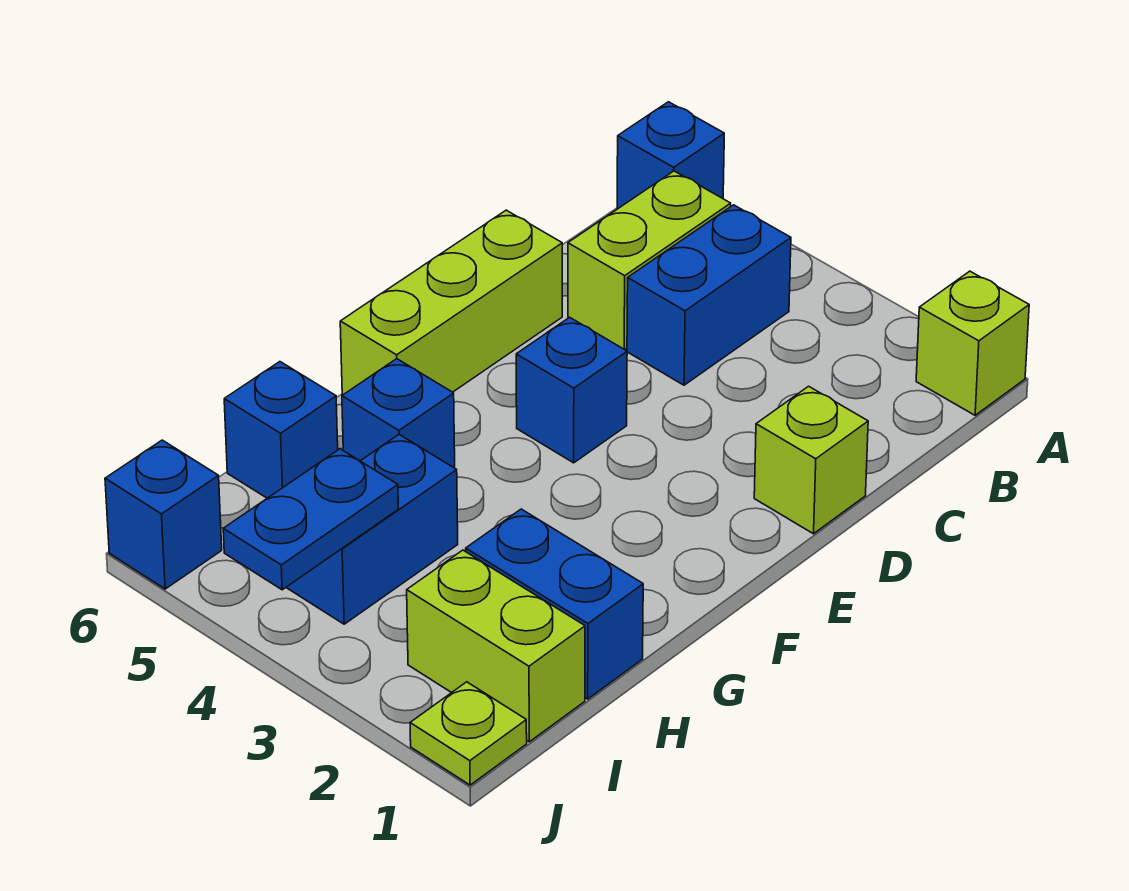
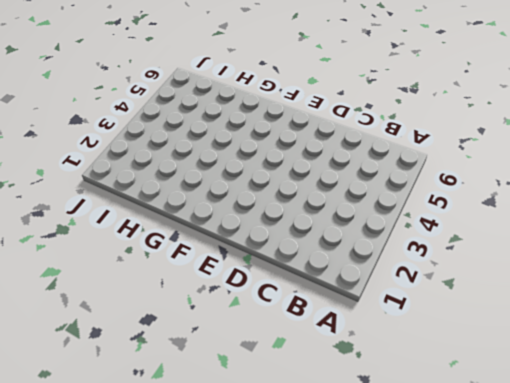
none -> lime brick A1 level 1
none -> blue brick A6 level 1
none -> blue brick B4:C4 level 1

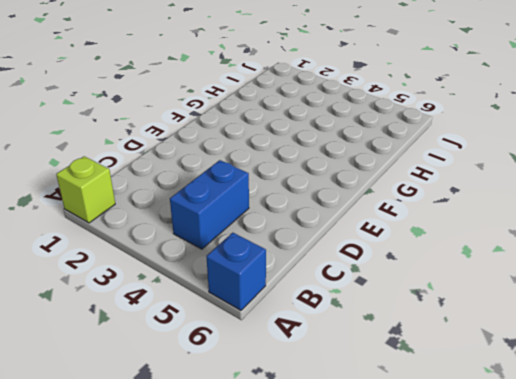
none -> lime brick B5:C5 level 1
none -> lime brick D1 level 1
none -> lime brick D6:F6 level 1

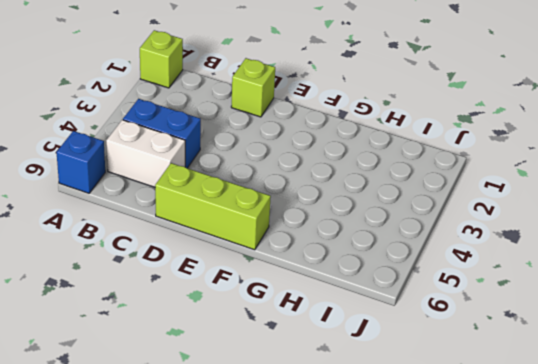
white brick B5:C5 level 1 -> lime brick B5:C5 level 1
none -> blue brick E4 level 1
none -> blue brick G5 level 1
none -> blue brick H1:H2 level 1

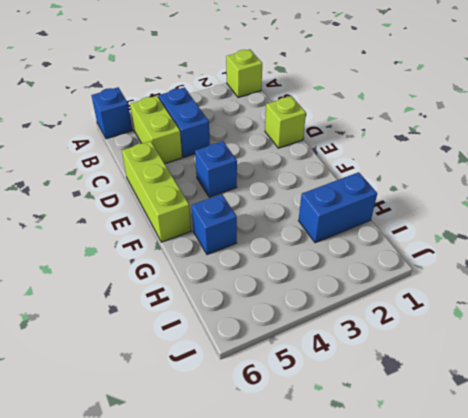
none -> blue brick H4:I4 level 1
none -> blue brick H6 level 1
none -> lime brick I1:I2 level 1

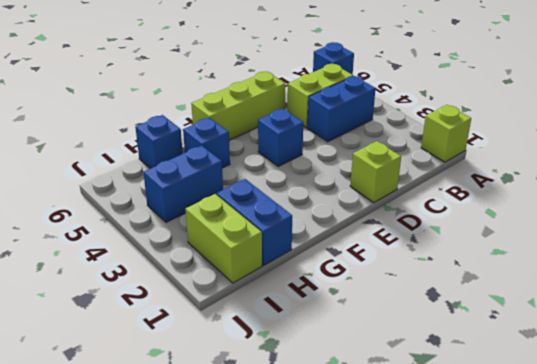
none -> lime plate J1 level 1
none -> blue brick J6 level 1
none -> blue plate I4:J4 level 2

